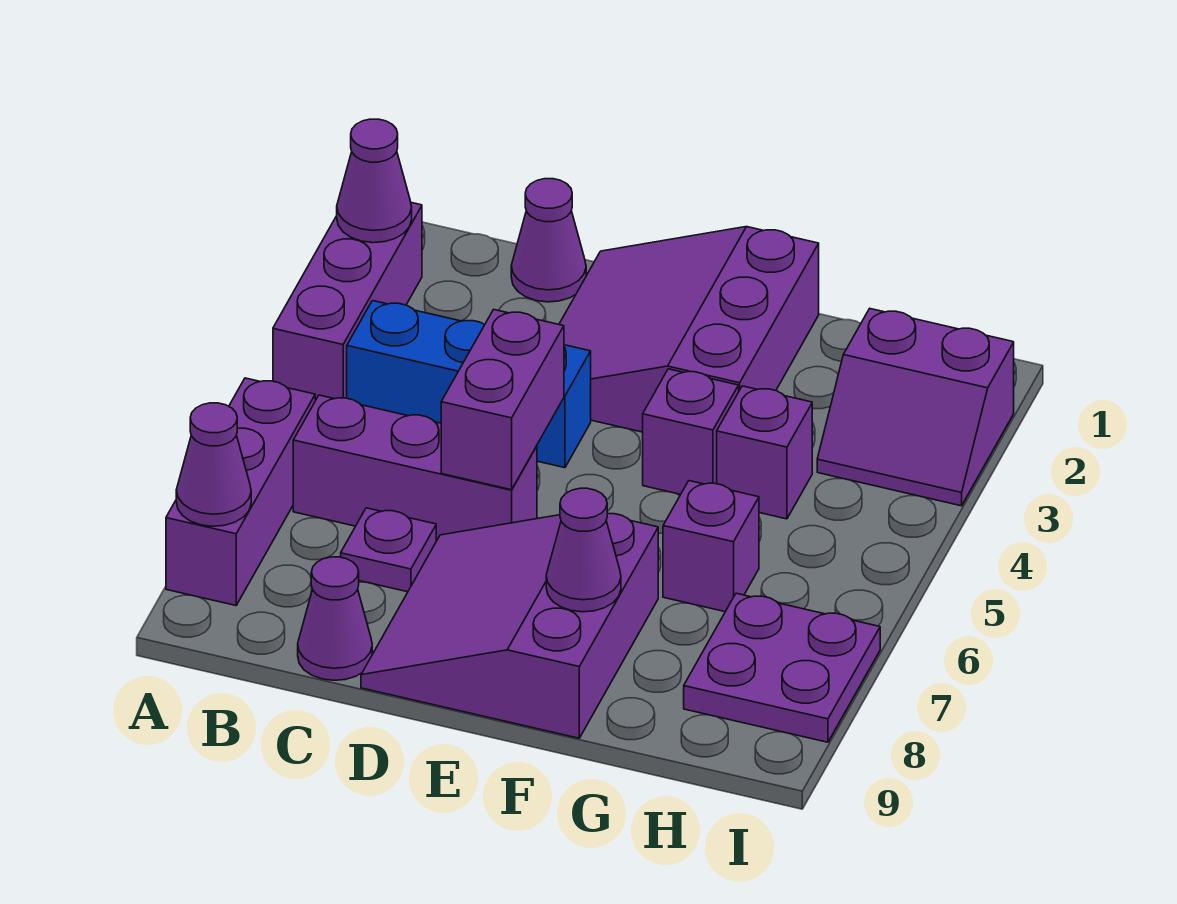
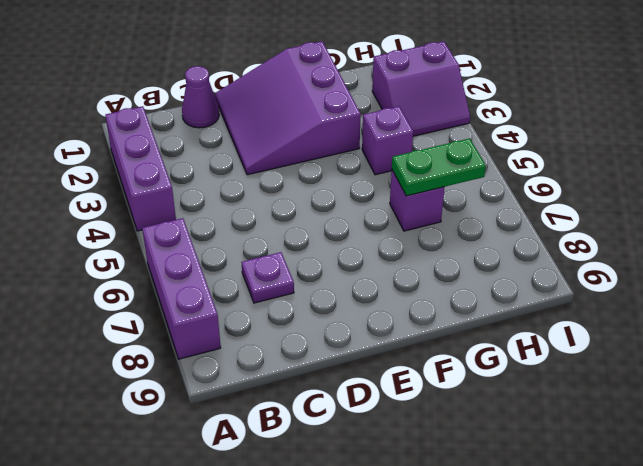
green plate G6:H6 level 2 -> none
none -> blue brick B4:D4 level 1
none -> purple brick B6:D6 level 1
none -> purple cone C9 level 1

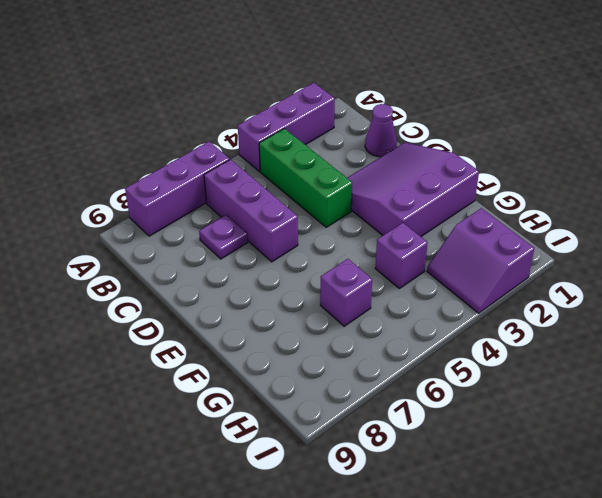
green brick B4:D4 level 1 -> blue brick B4:D4 level 1
none -> purple cone C9 level 1
none -> purple slope D7:F9 level 1 top F
none -> purple brick F4 level 1

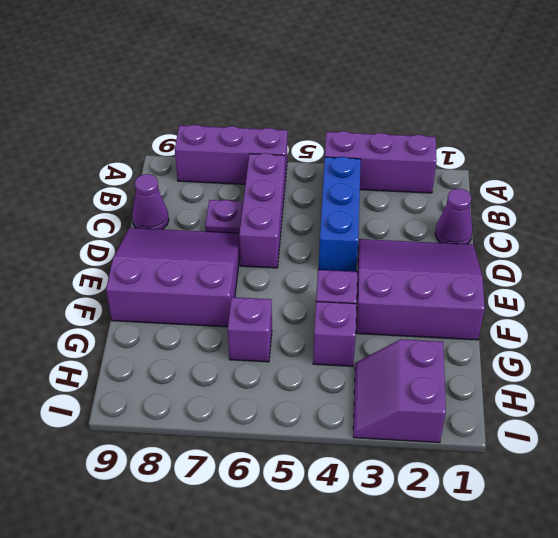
none -> purple plate H7:I8 level 1
none -> purple cone A2 level 2
none -> purple cone A8 level 2

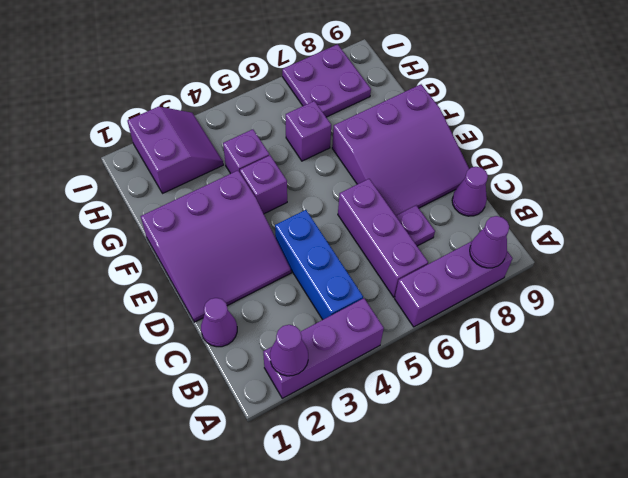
none -> purple brick D5:D6 level 2
none -> purple cone F8 level 2

